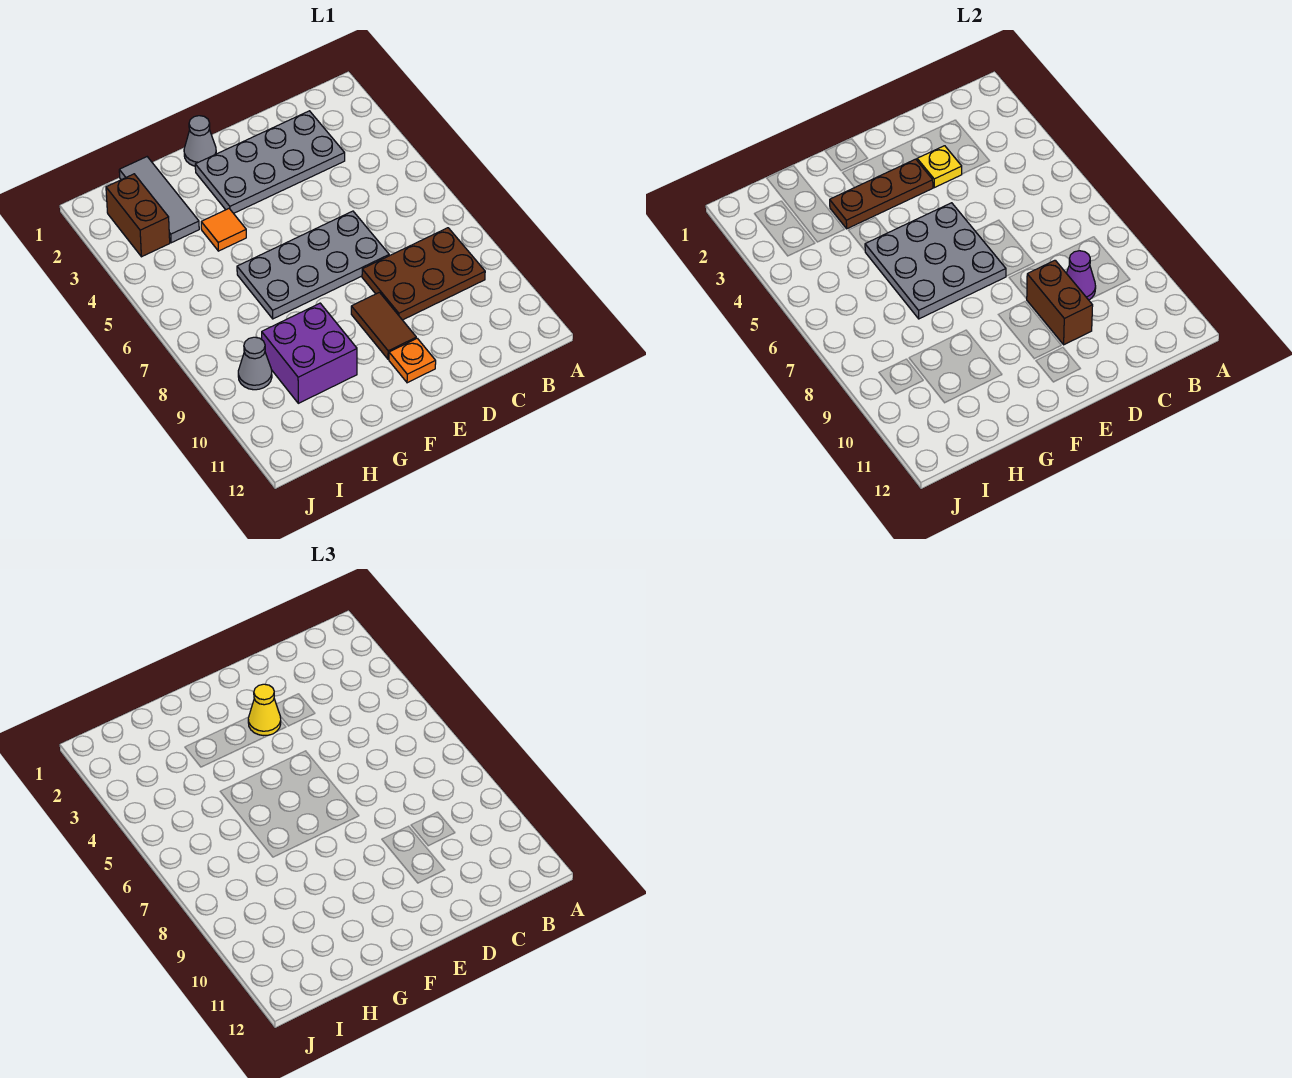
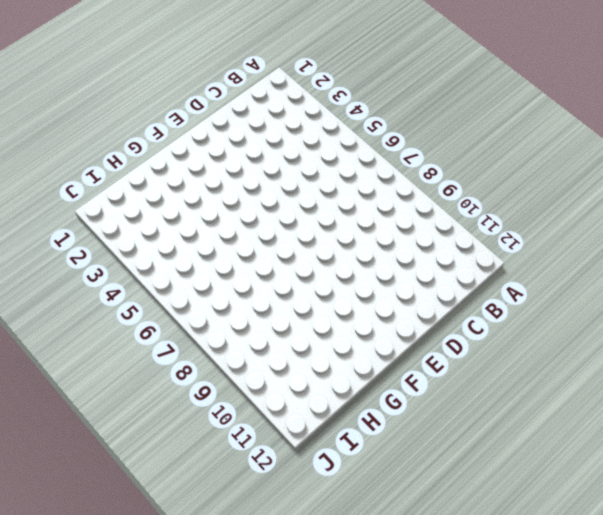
none -> brown plate B8:D9 level 1
none -> grey plate C2:F3 level 1
none -> grey plate D6:G7 level 1

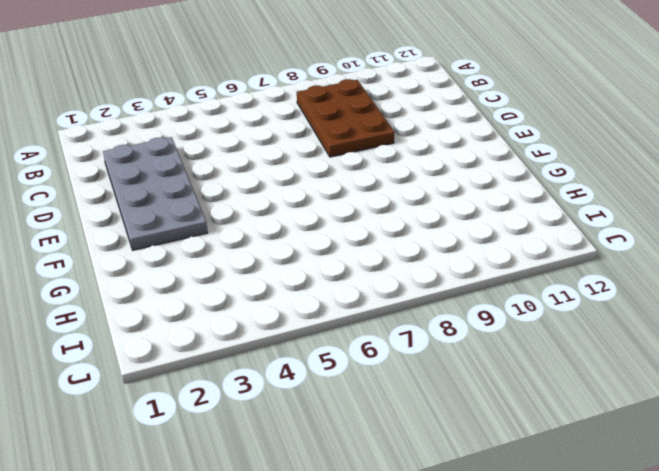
none -> grey plate D6:G7 level 1
none -> brown tile E9:E10 level 1
none -> orange plate E11 level 1

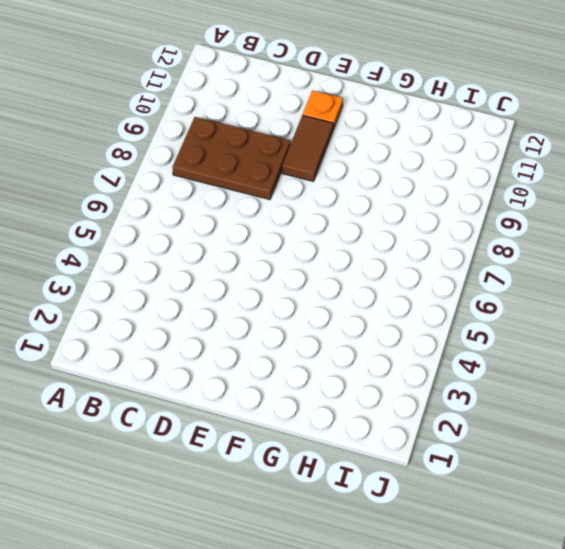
none -> grey plate C2:F3 level 1
none -> grey plate D6:G7 level 1
none -> grey cone F1 level 1

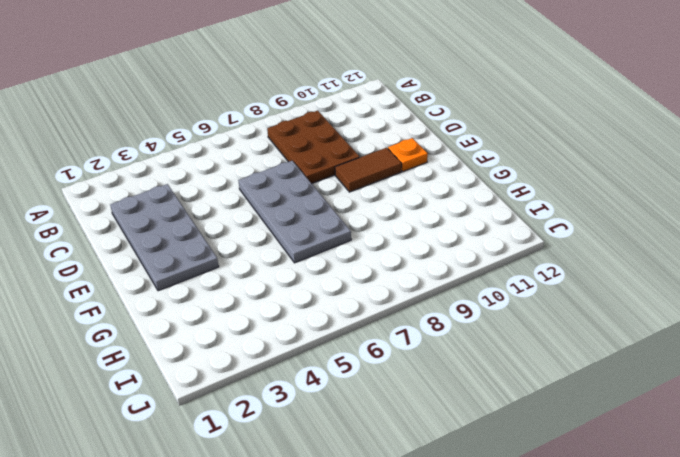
none -> grey cone F1 level 1
none -> orange tile G4 level 1
none -> purple brick G9:H10 level 1

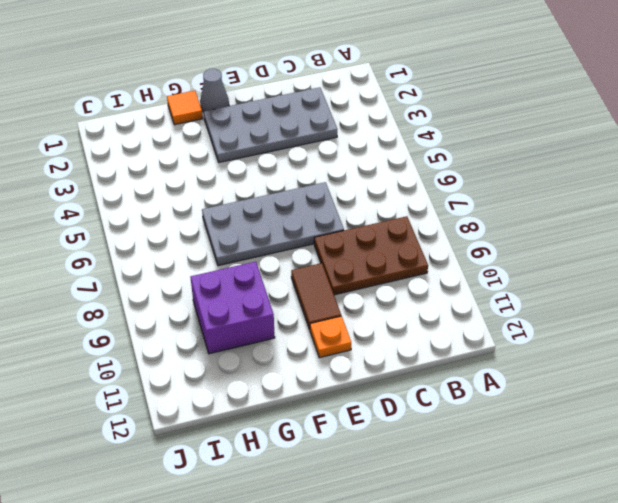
orange tile G1 level 1 -> orange tile G4 level 1
none -> grey tile H1:H3 level 1
none -> brown brick I2:I3 level 1
none -> grey cone I9 level 1

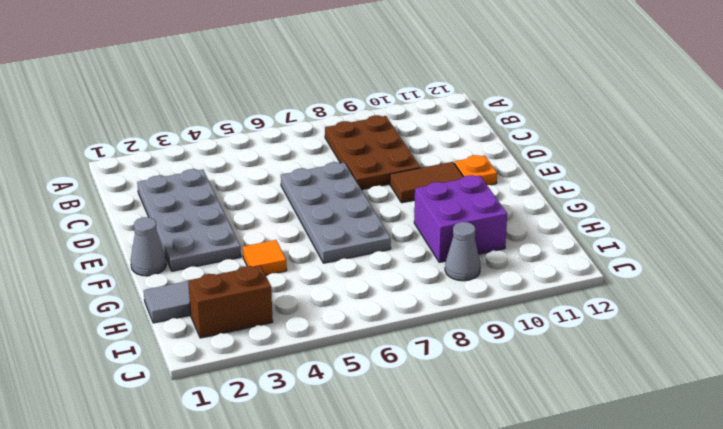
none -> purple cone C9 level 2
none -> yellow plate D3 level 2
none -> brown brick D9:D10 level 2

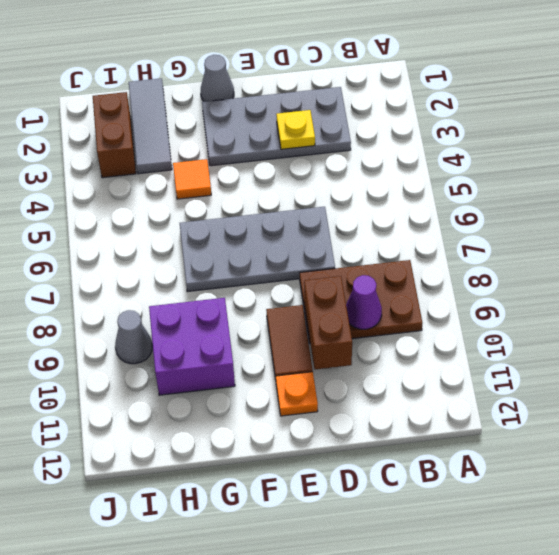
none -> brown plate E3:G3 level 2
none -> grey plate E5:G7 level 2
none -> yellow cone E3 level 3

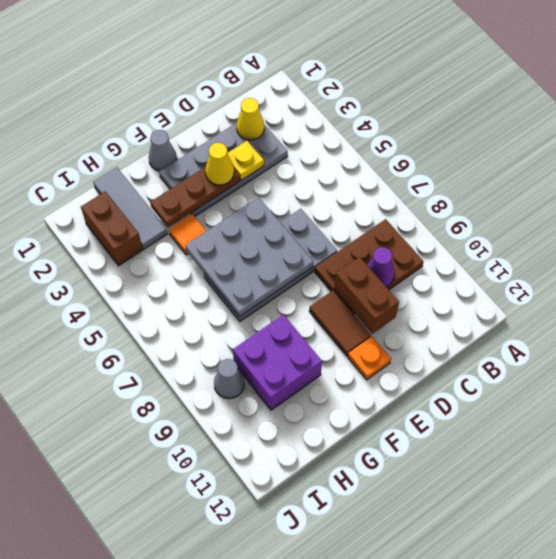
yellow cone C2 level 2 -> none

